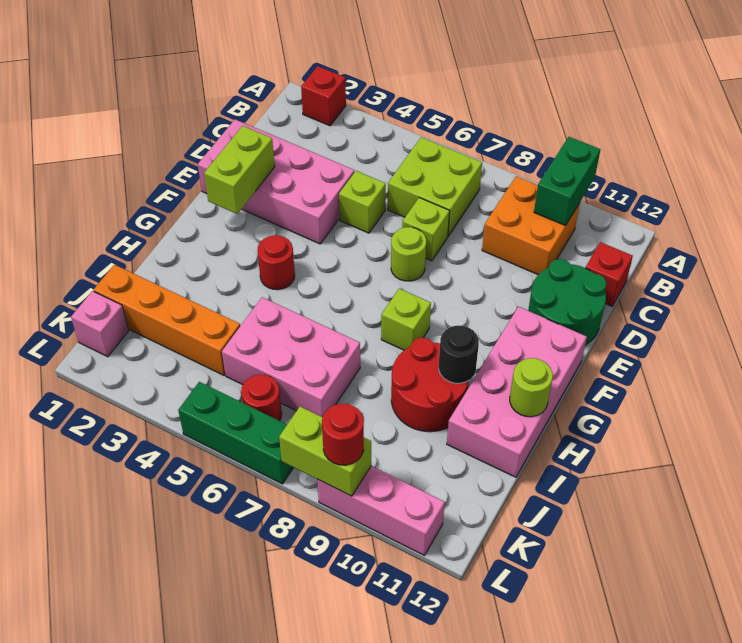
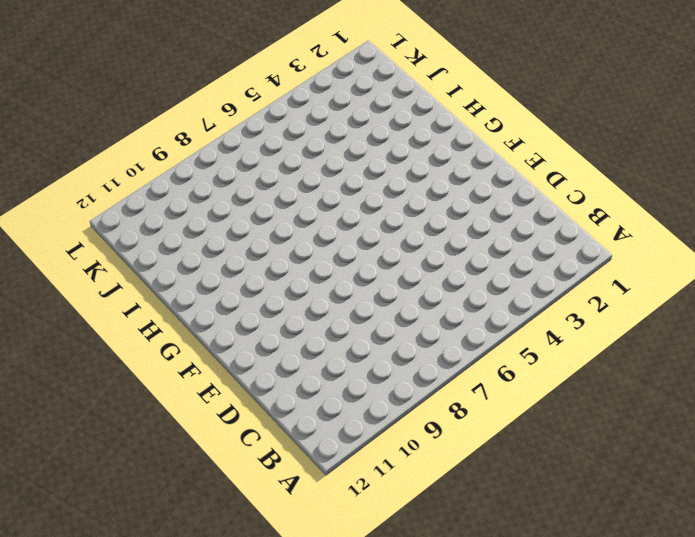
none -> red brick A2 level 1
none -> lime brick B6:C7 level 1
none -> orange brick B9:C10 level 1

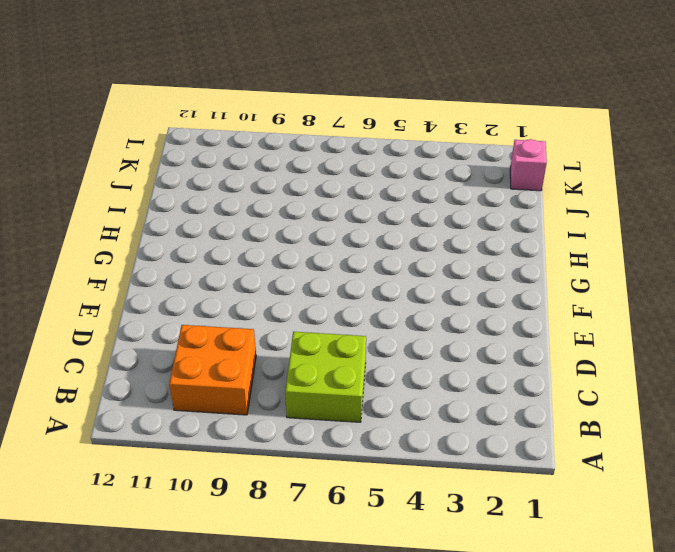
none -> red brick A2 level 1
none -> red brick C12 level 1
none -> pink brick D1:E4 level 1

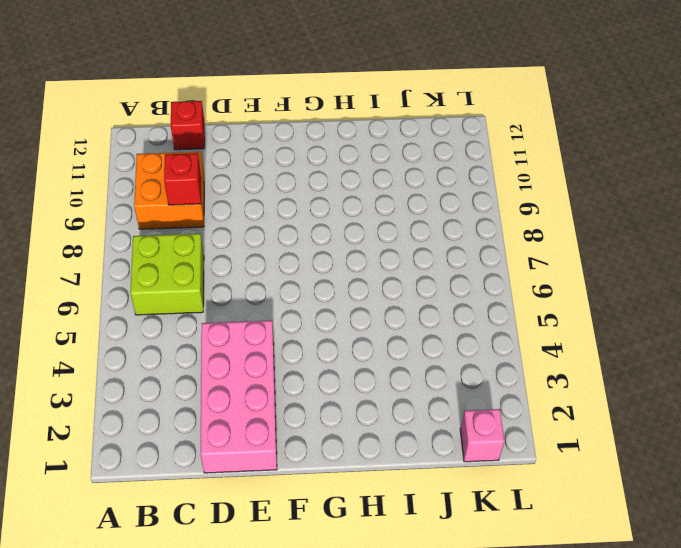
red brick C9 level 2 -> red brick A2 level 1
none -> lime brick D5 level 1
none -> lime brick D7 level 1
none -> green round brick D11:E12 level 1

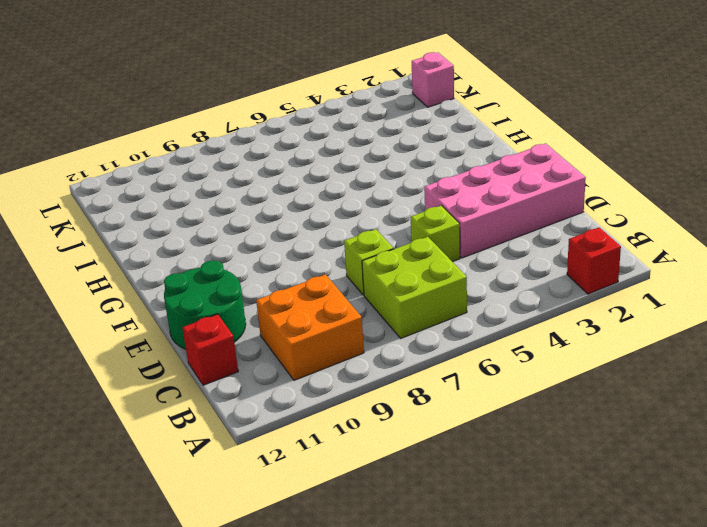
none -> lime round brick E7 level 1
none -> pink brick F11:I12 level 1
none -> red round brick G4 level 1

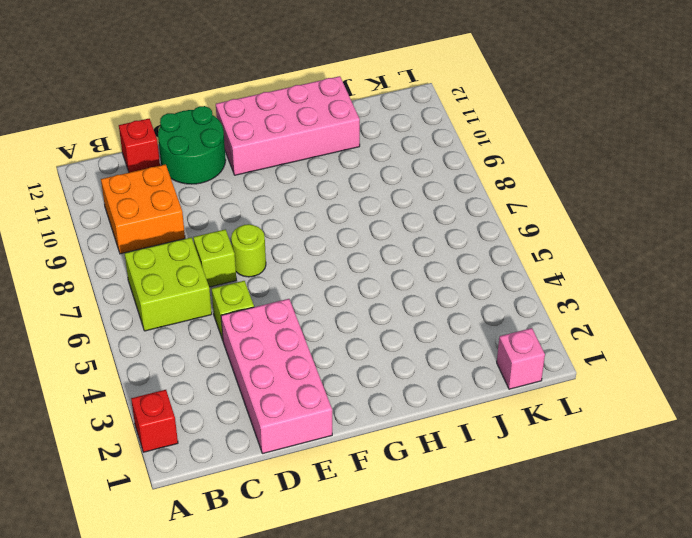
none -> red round brick G4 level 1
none -> lime brick G8 level 1
none -> red round brick H9:I10 level 1

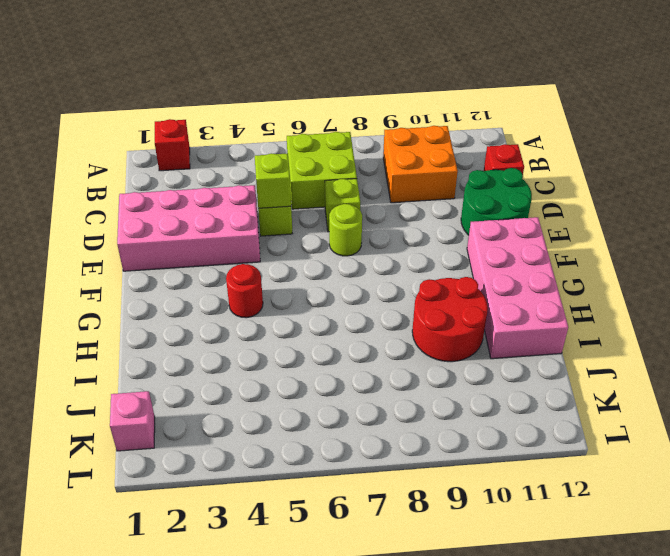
lime brick D5 level 2 -> lime brick G8 level 1
none -> pink brick I5:J7 level 1
none -> orange brick J1:J4 level 1
none -> red round brick K6 level 1

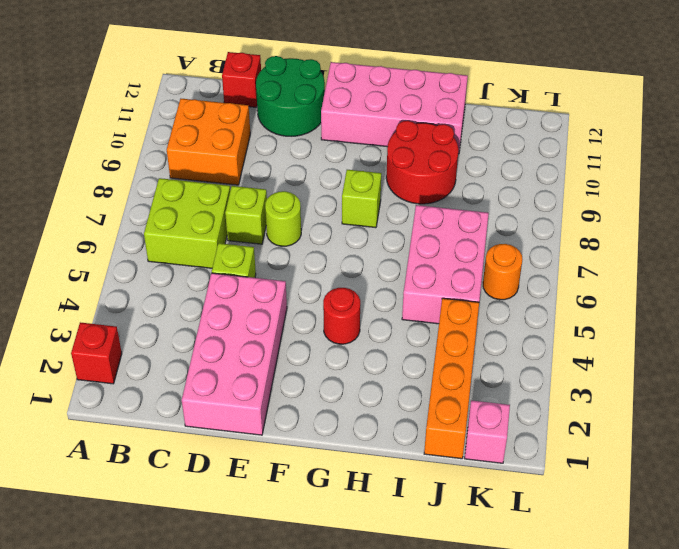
orange round brick K6 level 1 -> red round brick K6 level 1
none -> green brick L5:L7 level 1
none -> pink brick L9:L11 level 1
none -> green brick A10:B10 level 2

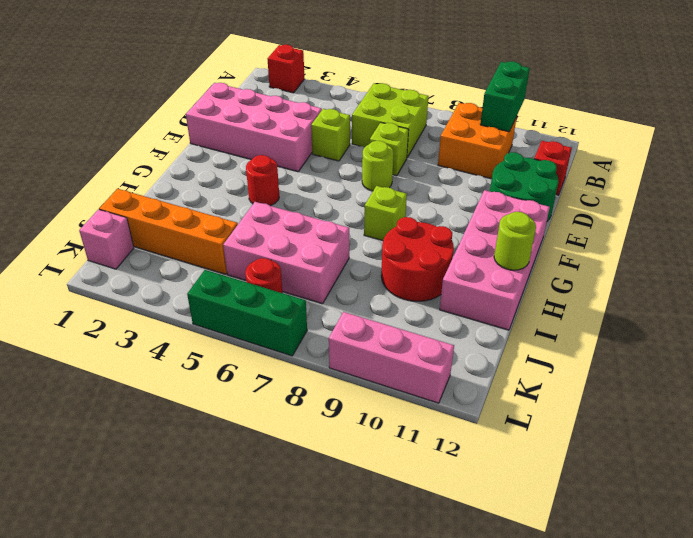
none -> lime brick E2:F2 level 2
none -> black round brick H10 level 2
none -> lime brick L8:L9 level 2

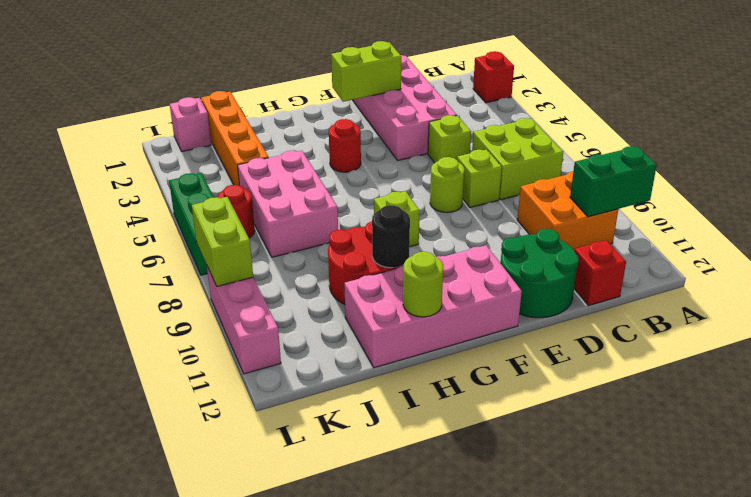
none -> red round brick L9 level 3

